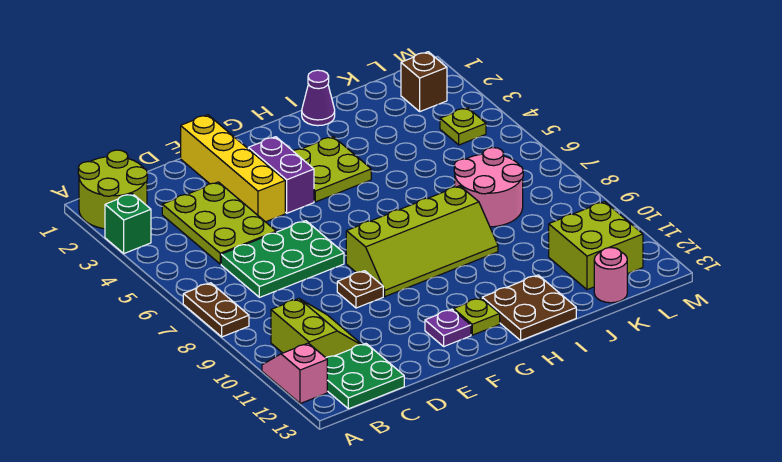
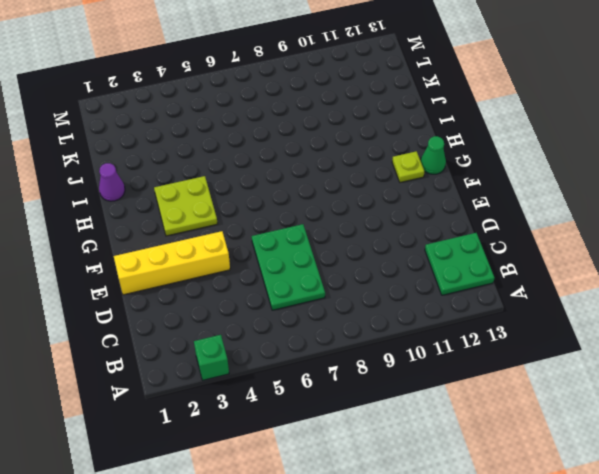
green cone G13 level 1 -> none
none -> lime round brick A1:B2 level 1
none -> brown plate A7:A8 level 1
none -> pink slope A11:A12 level 1 top 12

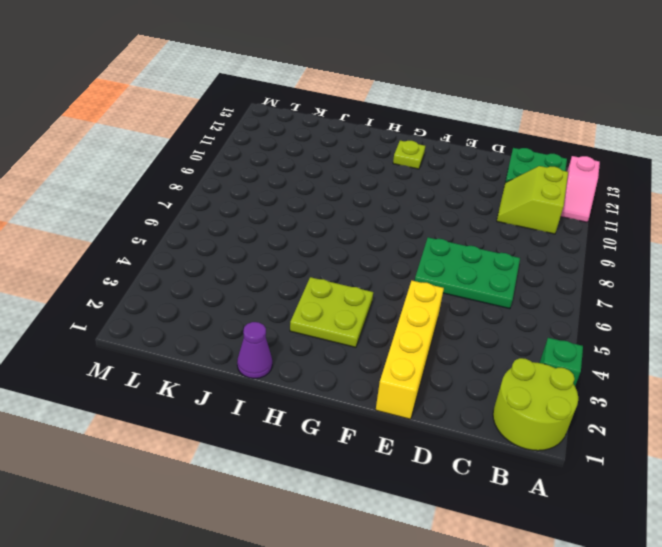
none -> brown plate A7:A8 level 1
none -> lime plate C3:D5 level 1
none -> brown plate E9 level 1

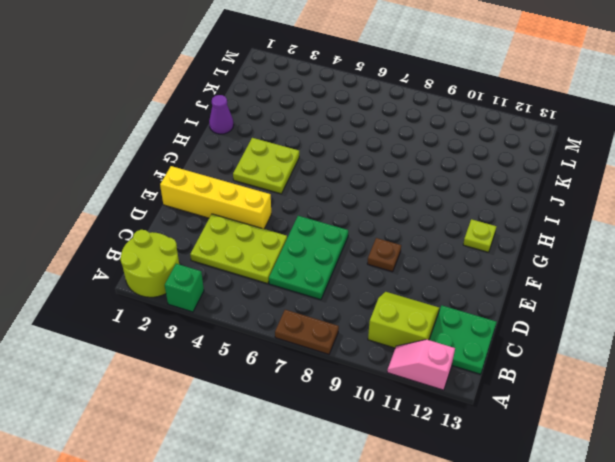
none -> purple brick F3:F4 level 1
none -> lime slope F8:I9 level 1 top 8
none -> purple plate F12 level 1

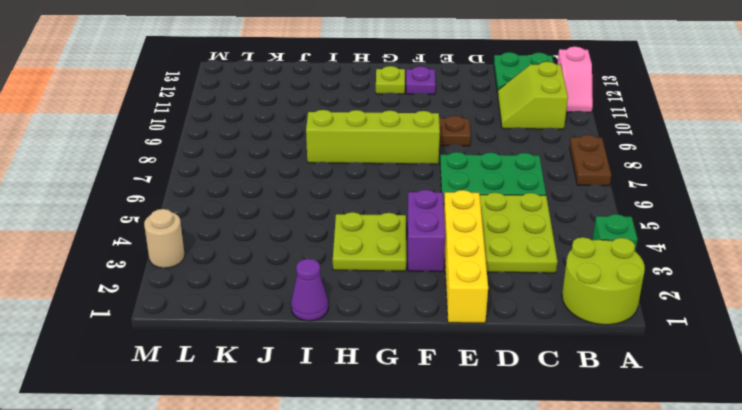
tan round brick M3 level 1 -> none
none -> brown plate H12:I13 level 1
none -> pink round brick J7:K8 level 1
none -> lime brick K11:L12 level 1

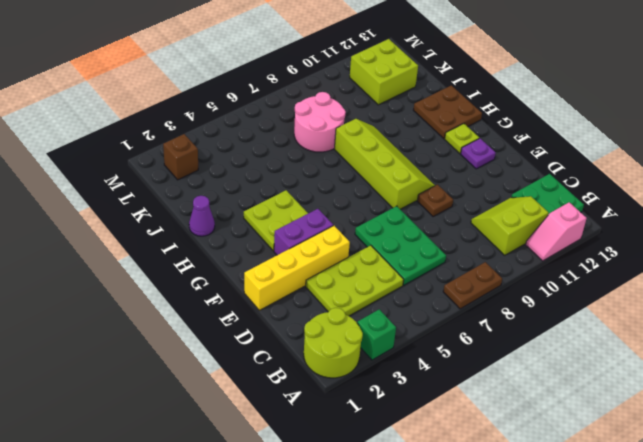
none -> pink round brick K13 level 1
none -> lime plate L4 level 1

